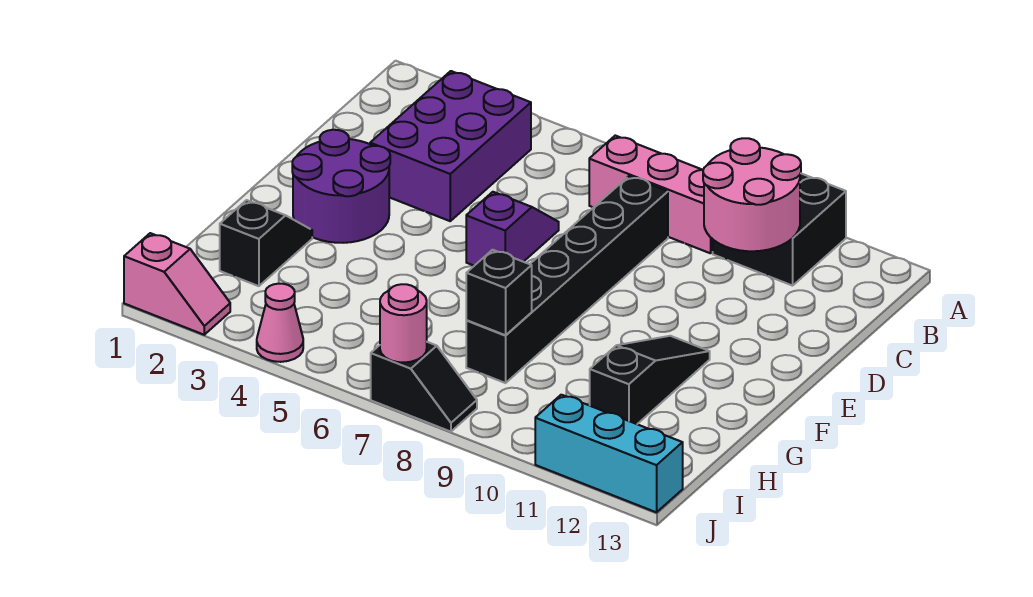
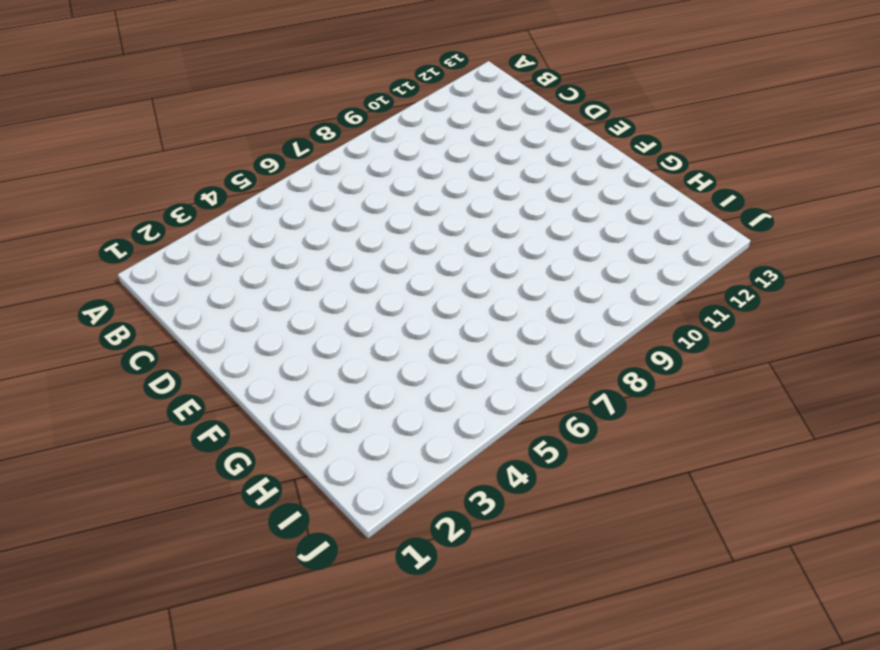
none -> black brick A10:B11 level 1
none -> purple brick B3:D4 level 1
none -> pink brick B7:B9 level 1

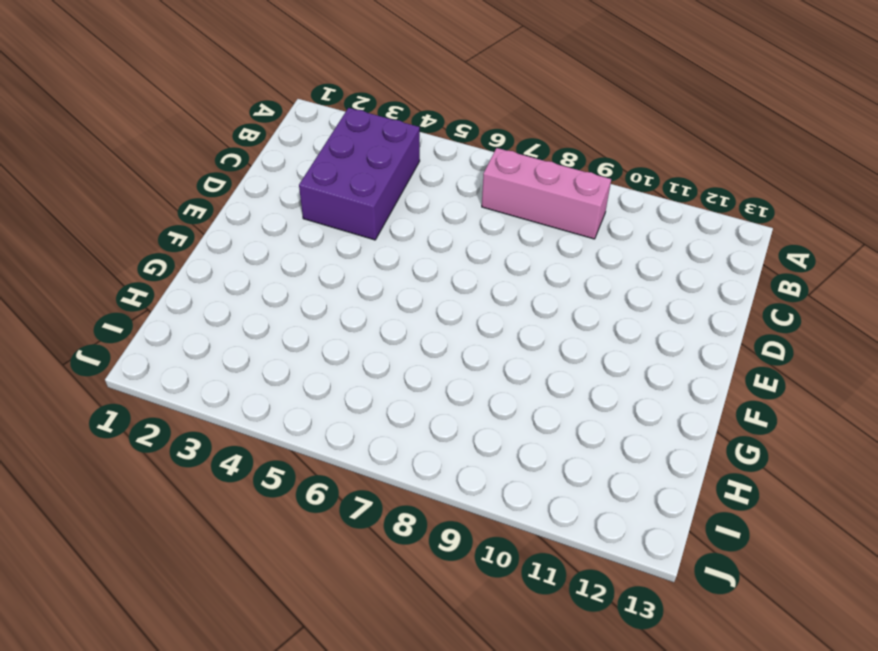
none -> black brick A10:B11 level 1
none -> black brick C8:H8 level 1
none -> purple slope D6:E6 level 1 top E

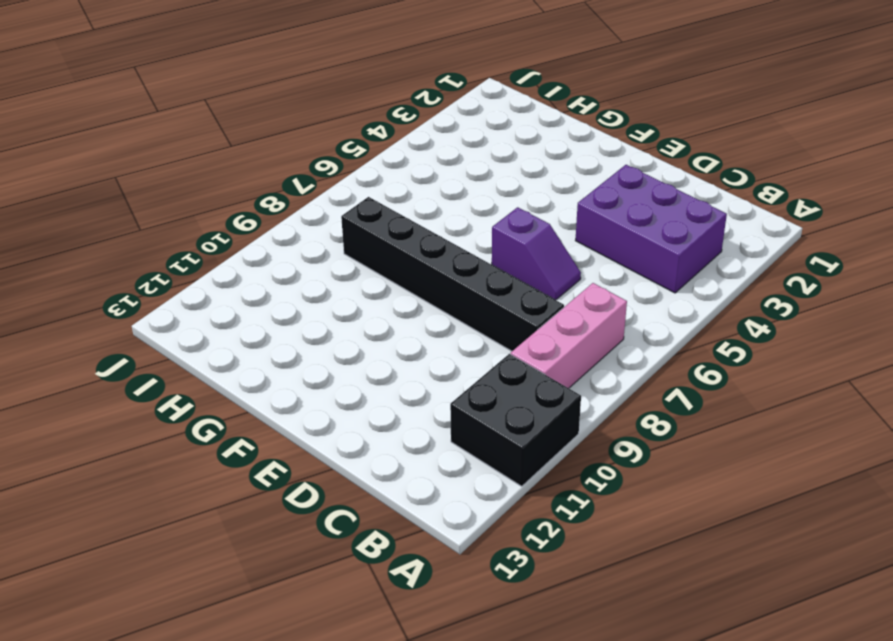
none -> purple round brick E2:F3 level 1
none -> black slope F11:H11 level 1 top H
none -> black slope G2:H2 level 1 top H

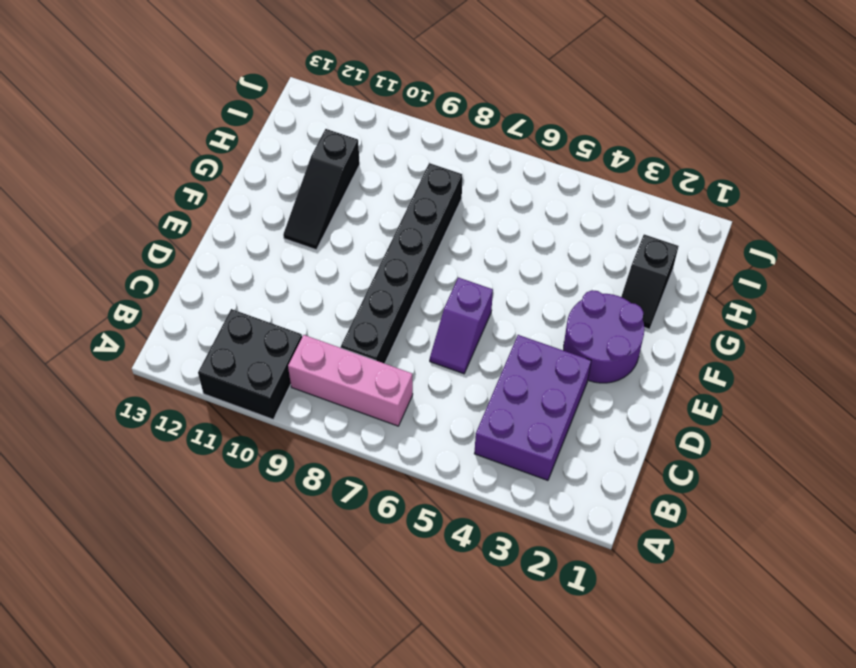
none -> pink slope J1:J2 level 1 top 1
none -> pink cone J4 level 1
none -> black slope J7:J8 level 1 top 7

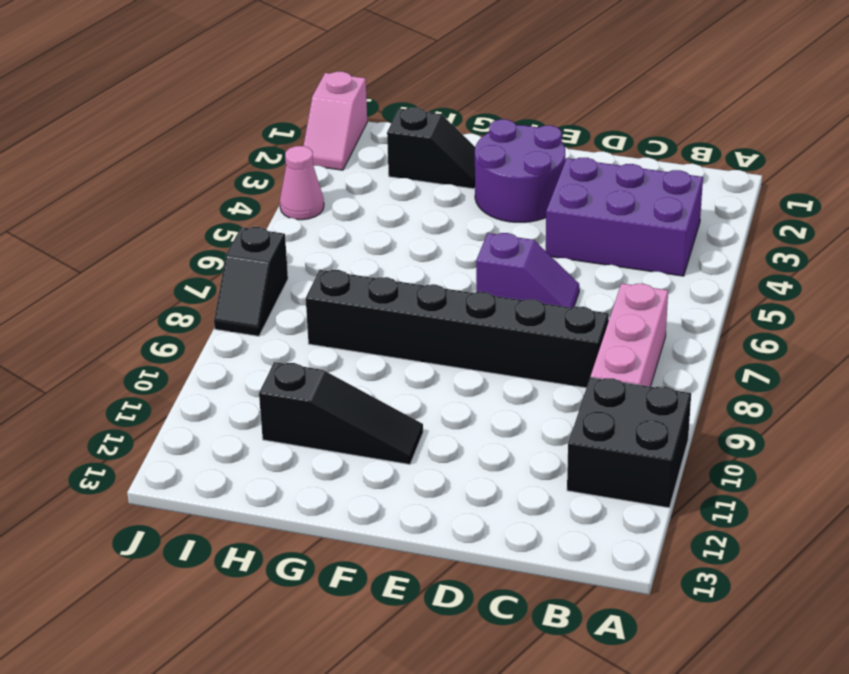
none -> cyan brick J11:J13 level 1
none -> pink round brick B10:C11 level 2
none -> black brick H8 level 2

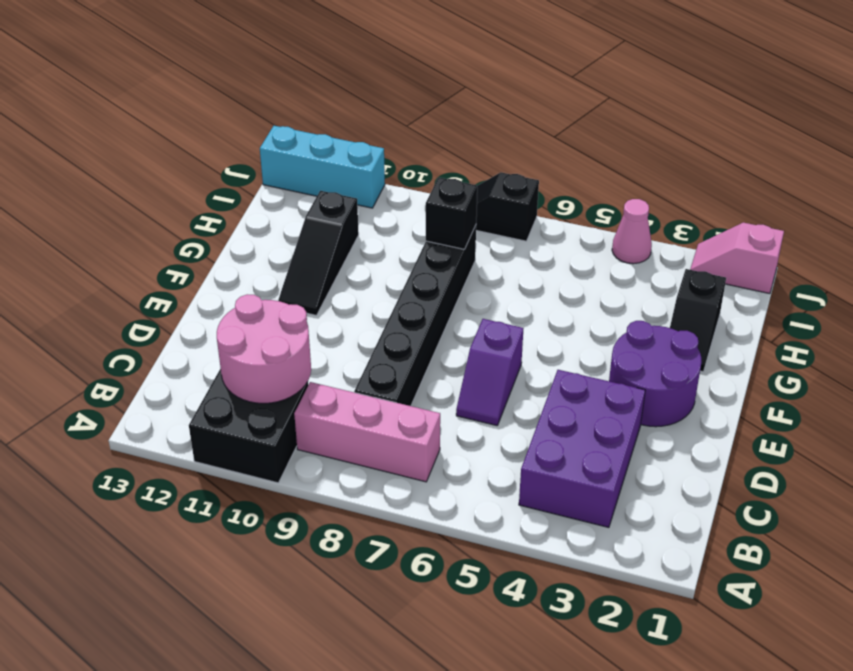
none -> pink round brick J7 level 2

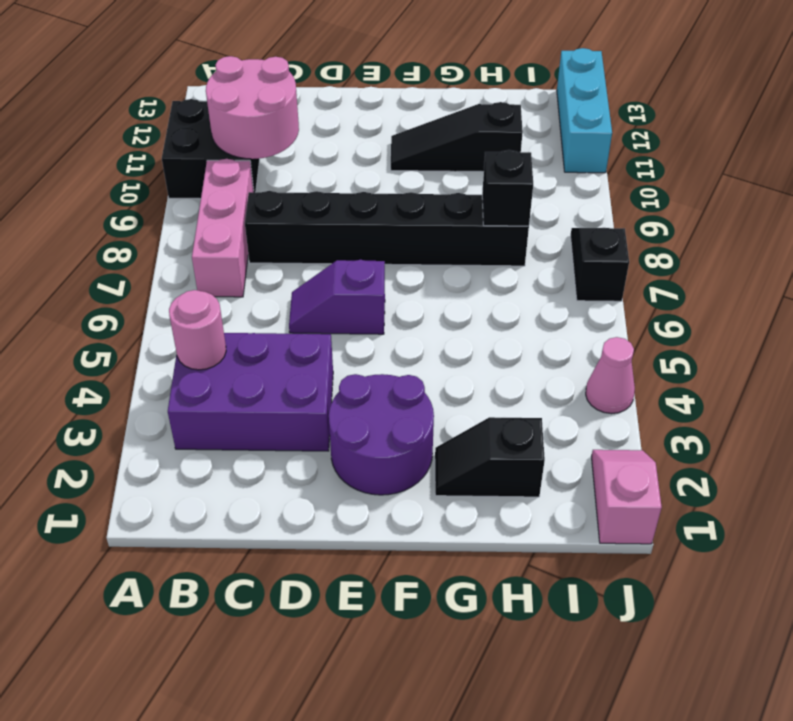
pink round brick B4 level 2 -> pink round brick J7 level 2

